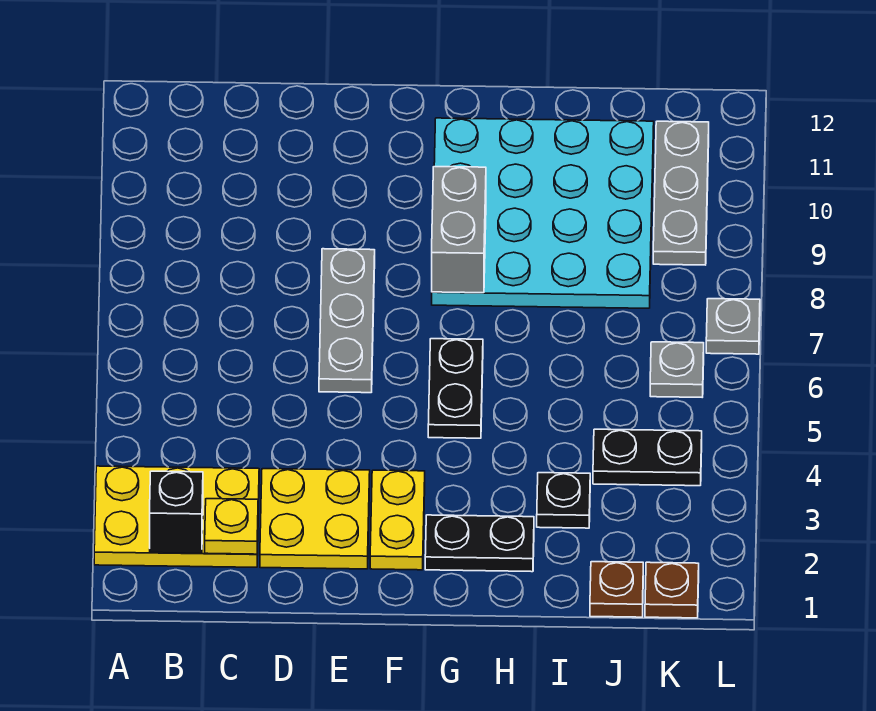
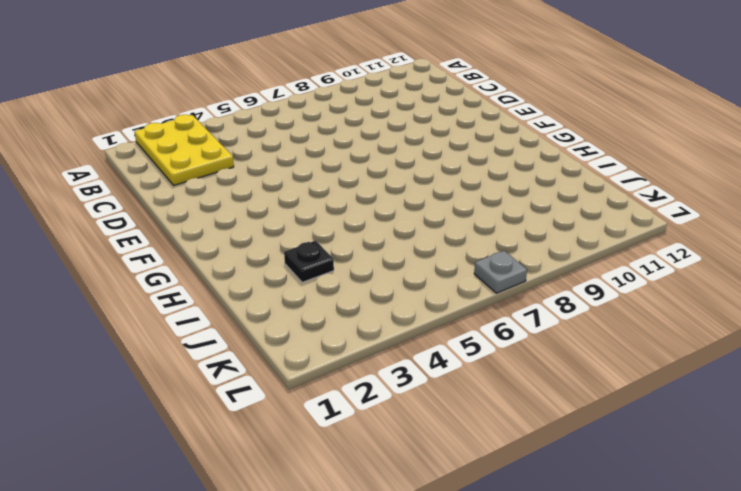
none -> yellow plate D2:E3 level 1
none -> grey plate E6:E8 level 1
none -> yellow plate F2:F3 level 1

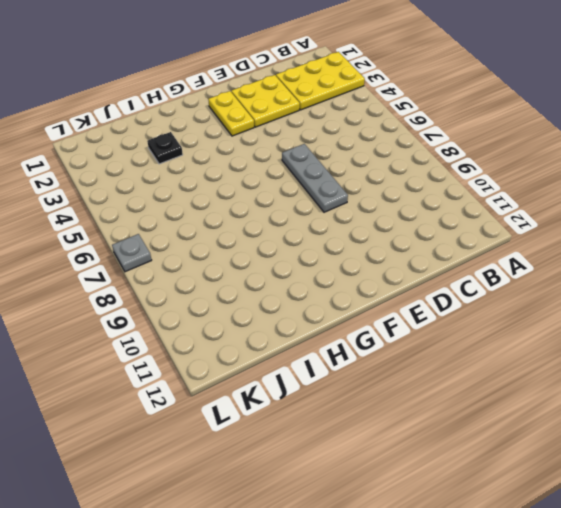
none -> black plate G2:H2 level 1
none -> black plate G5:G6 level 1
none -> cyan plate G8:J11 level 1

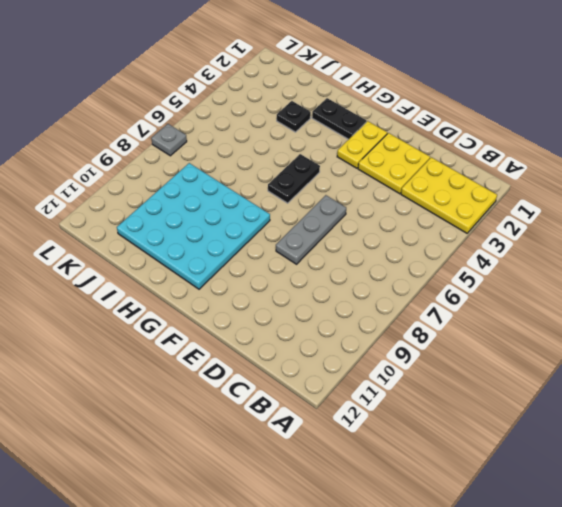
none -> brown plate J1 level 1
none -> black plate J4:K4 level 1
none -> brown plate K1 level 1

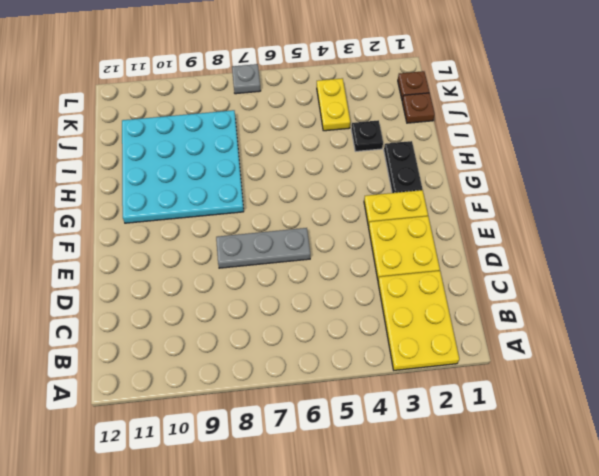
yellow plate J4:K4 level 1 -> black plate J4:K4 level 1
none -> black plate G5:G6 level 1
none -> grey plate K6 level 1
none -> grey plate K9:K11 level 1

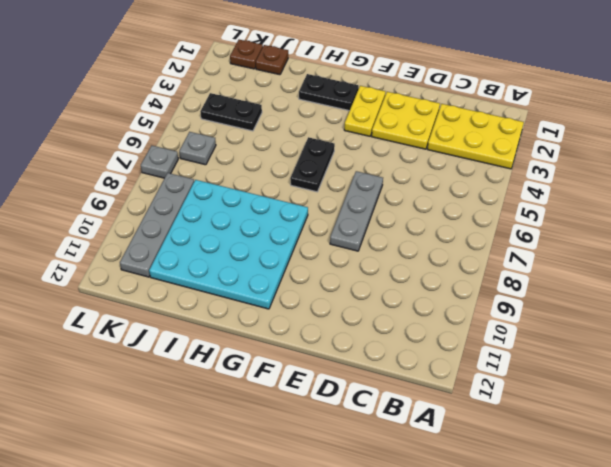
grey plate K8:K11 level 1 -> grey plate K9:K11 level 1
none -> black plate I3 level 1
none -> black brick B2 level 2
none -> yellow plate C2 level 2

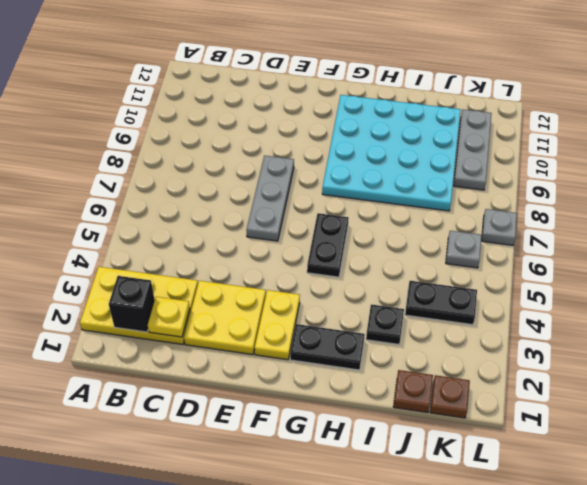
none -> grey brick G8:G9 level 2

